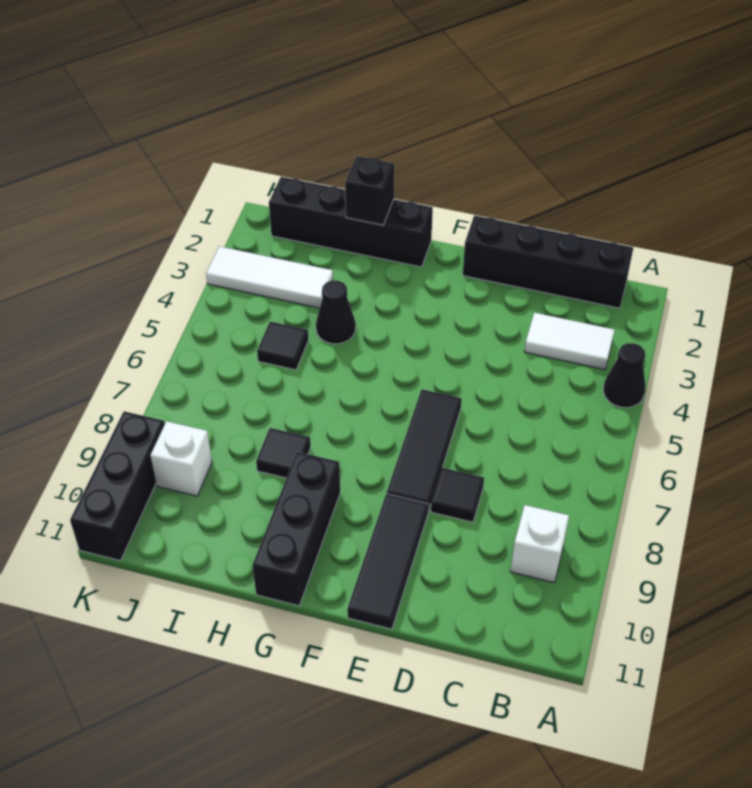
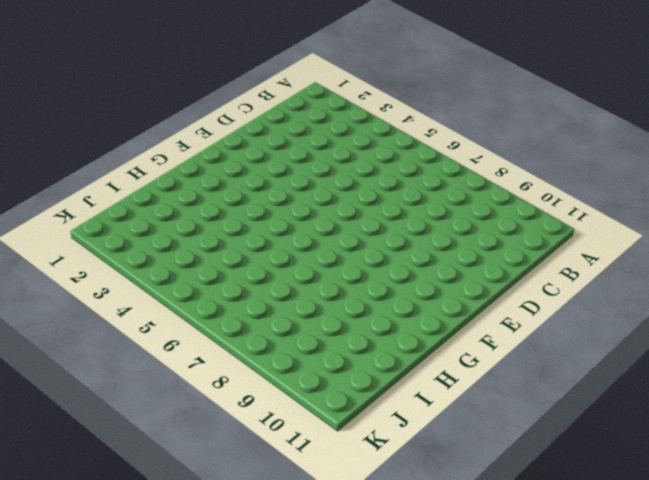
none -> black cone A4 level 1
none -> black brick B1:E1 level 1
none -> white tile B3:C3 level 1

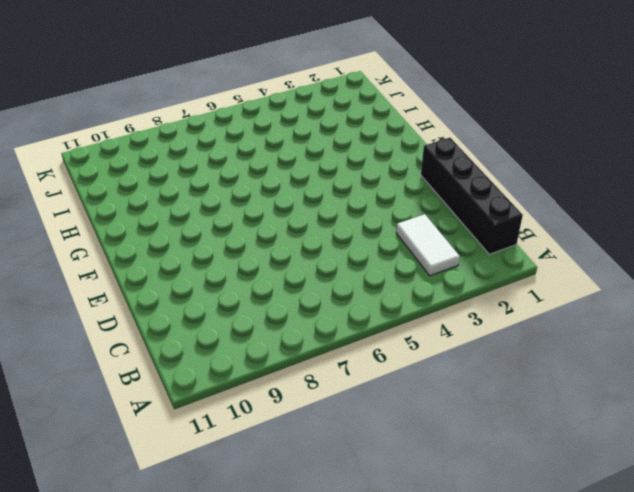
none -> black cone A4 level 1
none -> white brick B9 level 1
none -> black tile D8 level 1

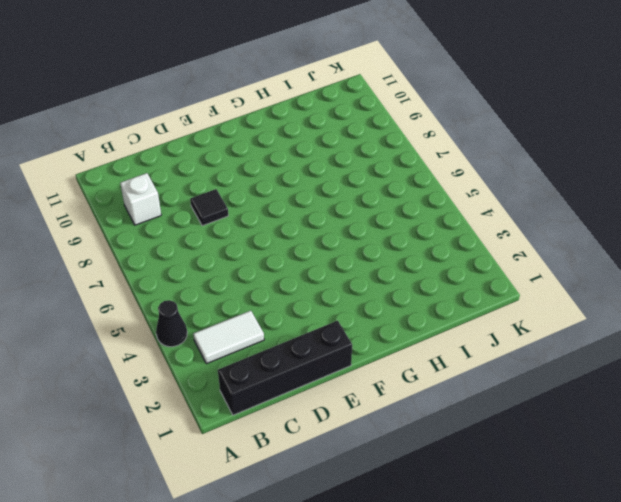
none -> black tile E6:E8 level 1
none -> black tile E9:E11 level 1
none -> black brick G1:J1 level 1

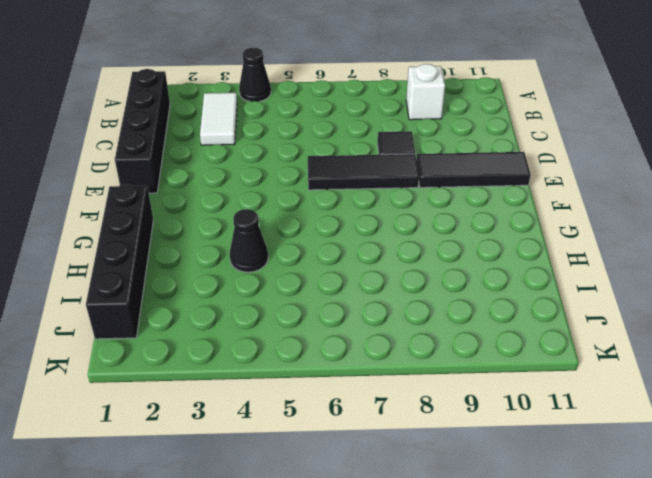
none -> black brick G9:G11 level 1
none -> black tile H8 level 1
none -> white tile I3:K3 level 1

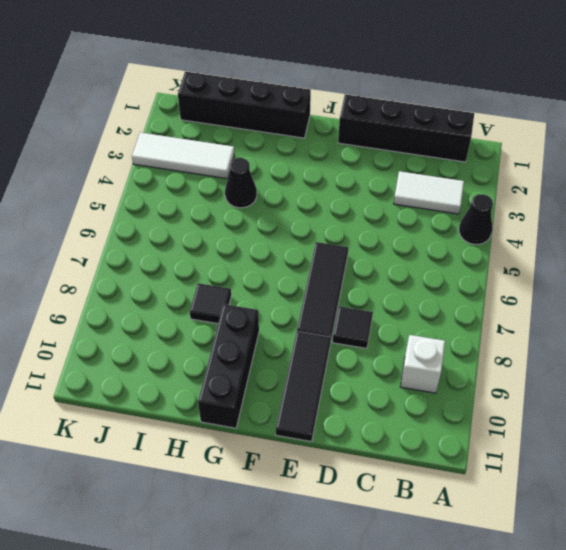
none -> black tile I5 level 1
none -> white brick J9 level 1
none -> black brick K9:K11 level 1

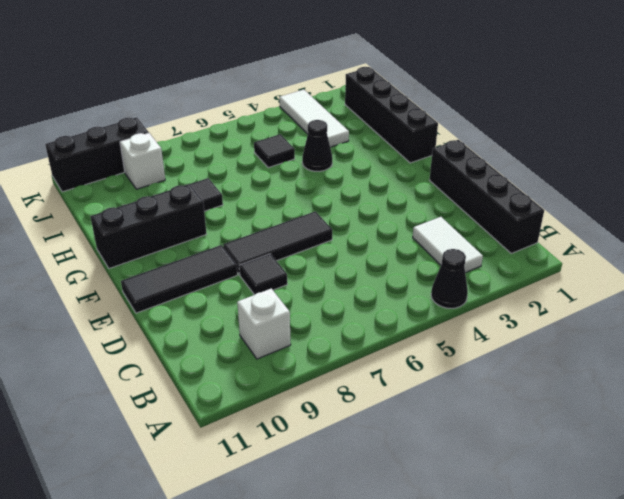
none -> black brick H1 level 2

